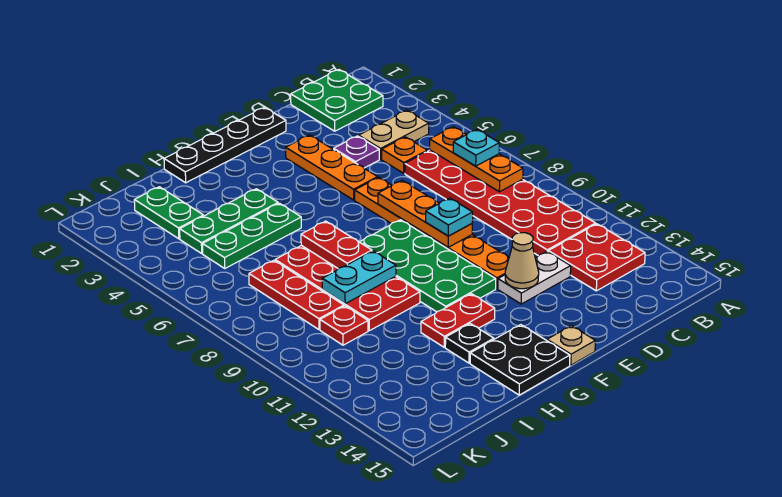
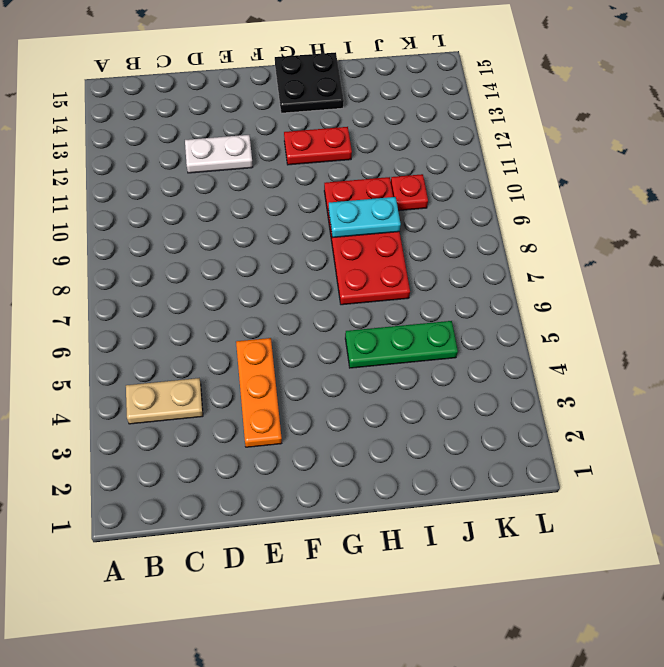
none -> green plate B1:C2 level 1
none -> red plate B6:C11 level 1
none -> red plate B12:C13 level 1

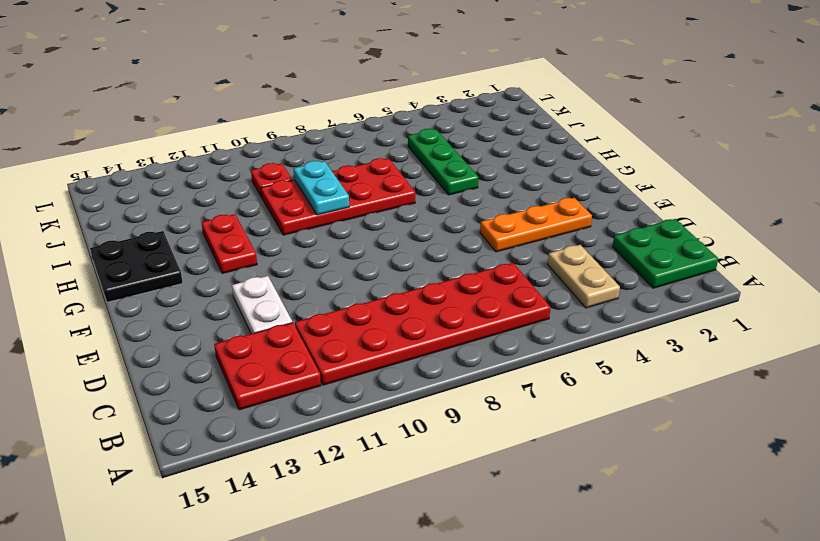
none -> orange plate C5 level 1
none -> purple plate D4 level 1
none -> black plate E1:H1 level 1

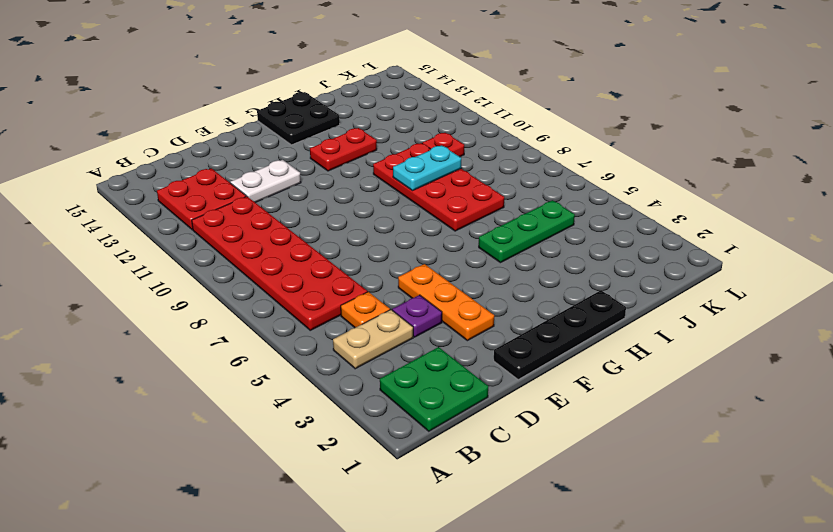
none -> orange plate E6:E11 level 1
none -> green plate F8:G11 level 1
none -> tan plate F15 level 1

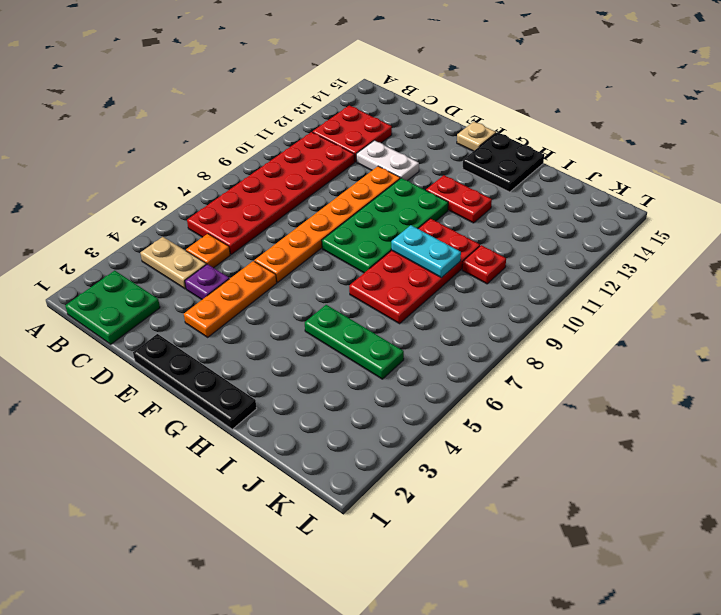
none -> green plate H4:J4 level 1
none -> black plate H13 level 1
none -> green plate J2:J3 level 1

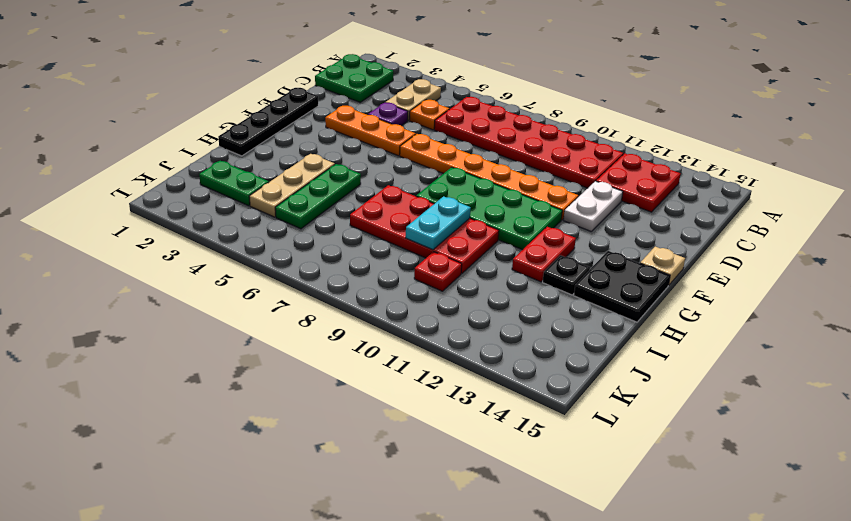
tan plate H4:J4 level 1 -> green plate H4:J4 level 1
none -> red plate J7:J9 level 1
none -> orange plate B6:B8 level 2
none -> orange plate E7:E9 level 2

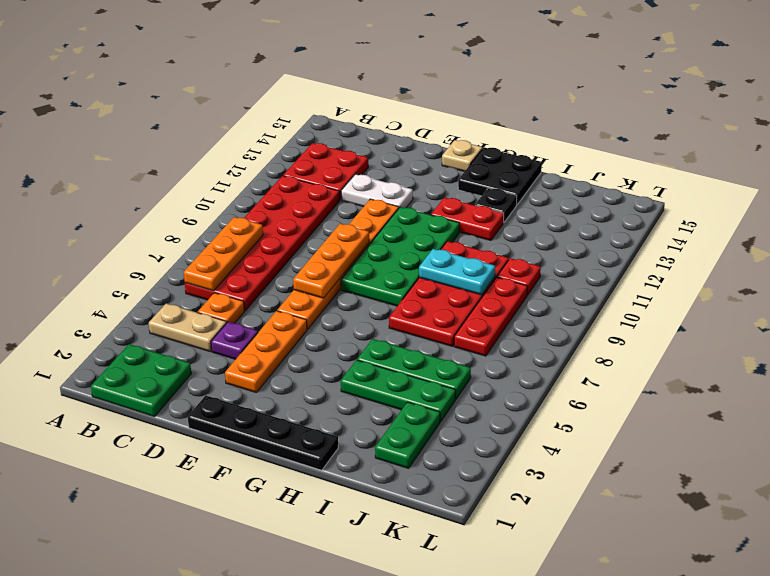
none -> tan cone E12 level 2
none -> red plate H7:H8 level 2
none -> cyan plate B7 level 3

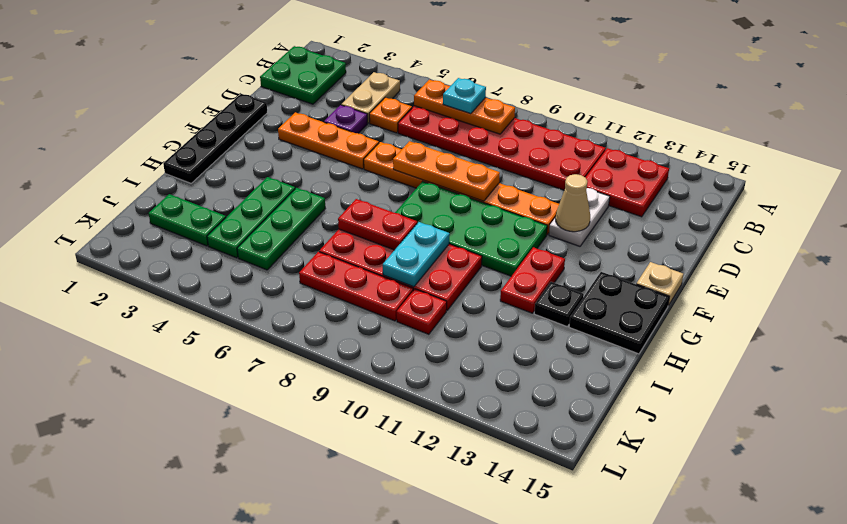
none -> cyan plate E9 level 3

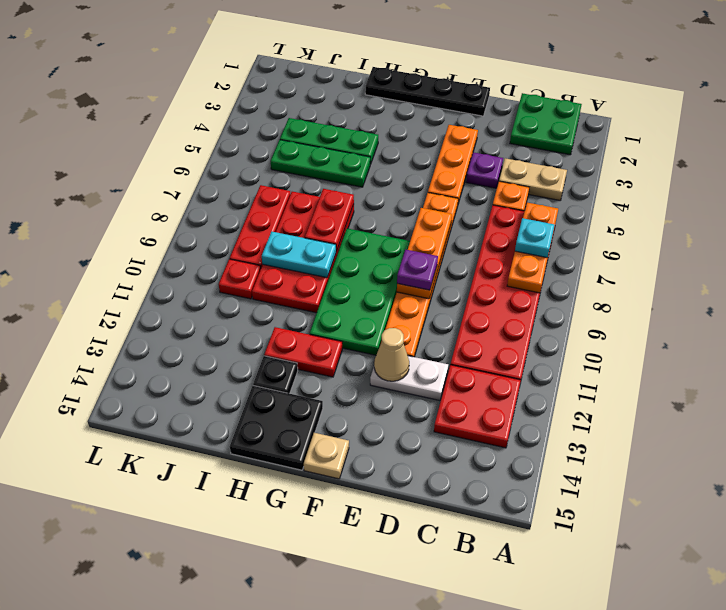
purple plate E9 level 3 -> cyan plate E9 level 3
none -> green plate J2:J3 level 1

